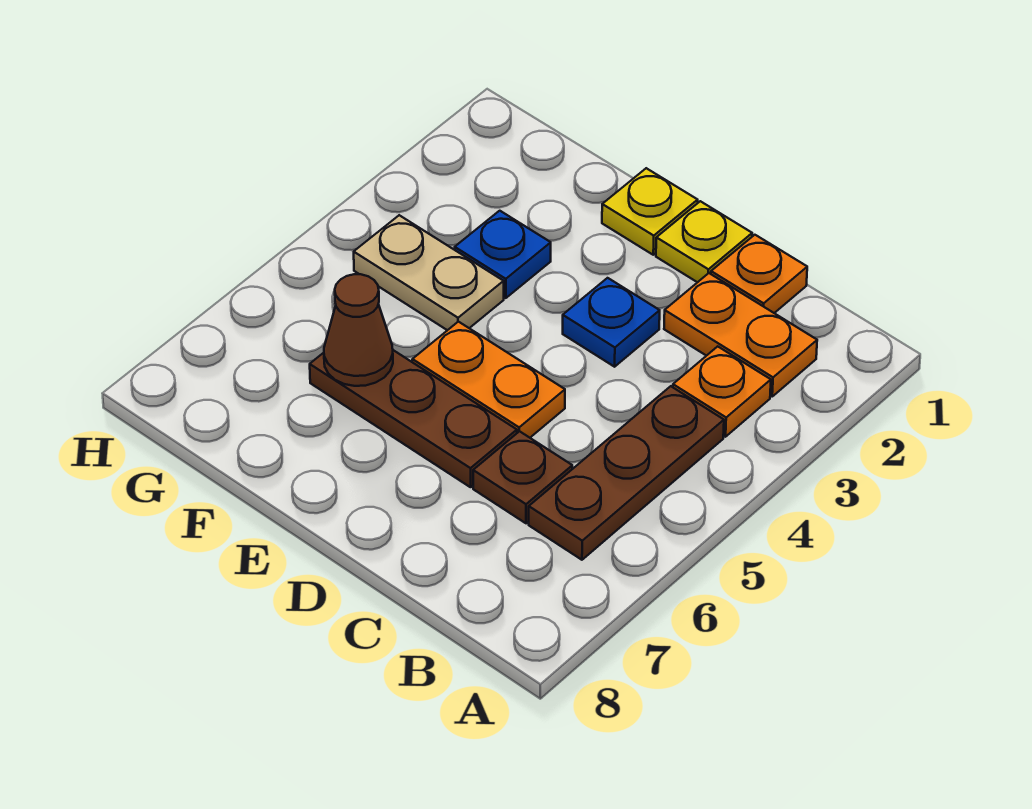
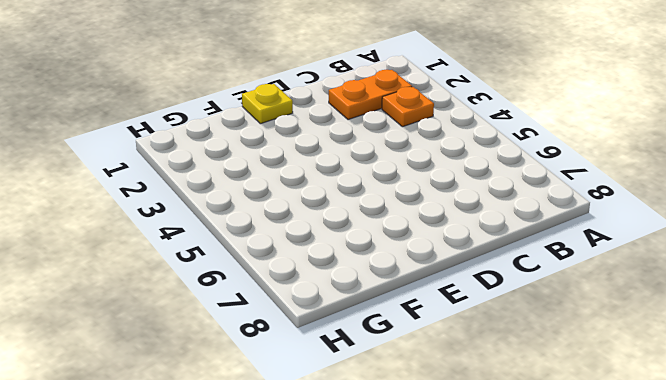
none -> brown plate B4:B6 level 1
none -> orange plate C1 level 1
none -> brown plate C6 level 1

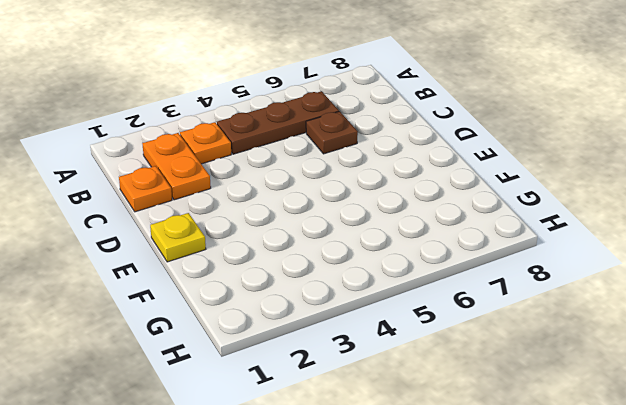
none -> yellow plate D1 level 1
none -> blue plate D3 level 1
none -> orange plate D5:E5 level 1

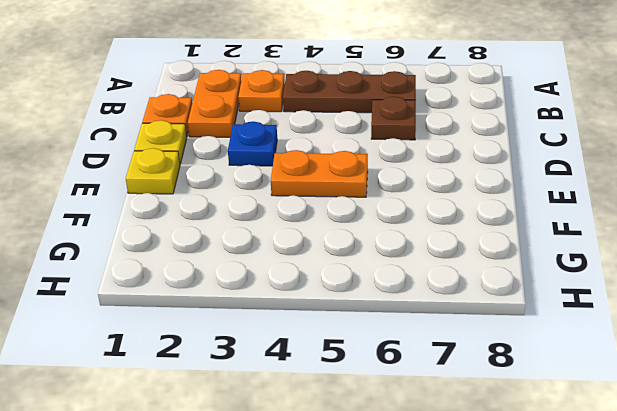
orange plate E4:E5 level 1 -> orange plate D5:E5 level 1
none -> brown plate D6:F6 level 1
none -> blue plate F3 level 1
none -> tan plate F4:G4 level 1

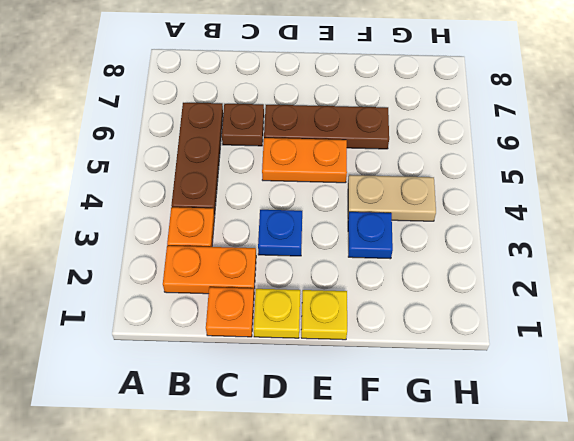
none -> brown cone F6 level 2

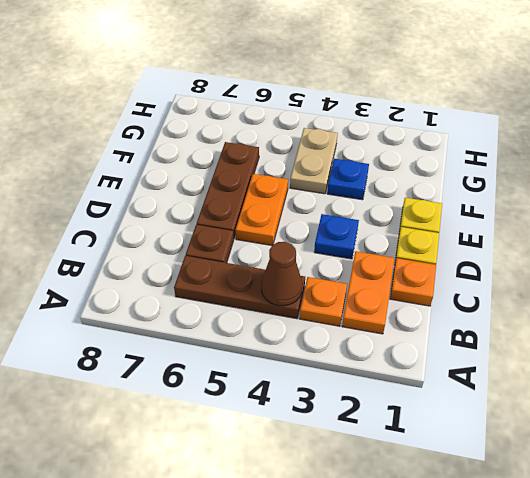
brown cone B4 level 2 -> brown cone F6 level 2

